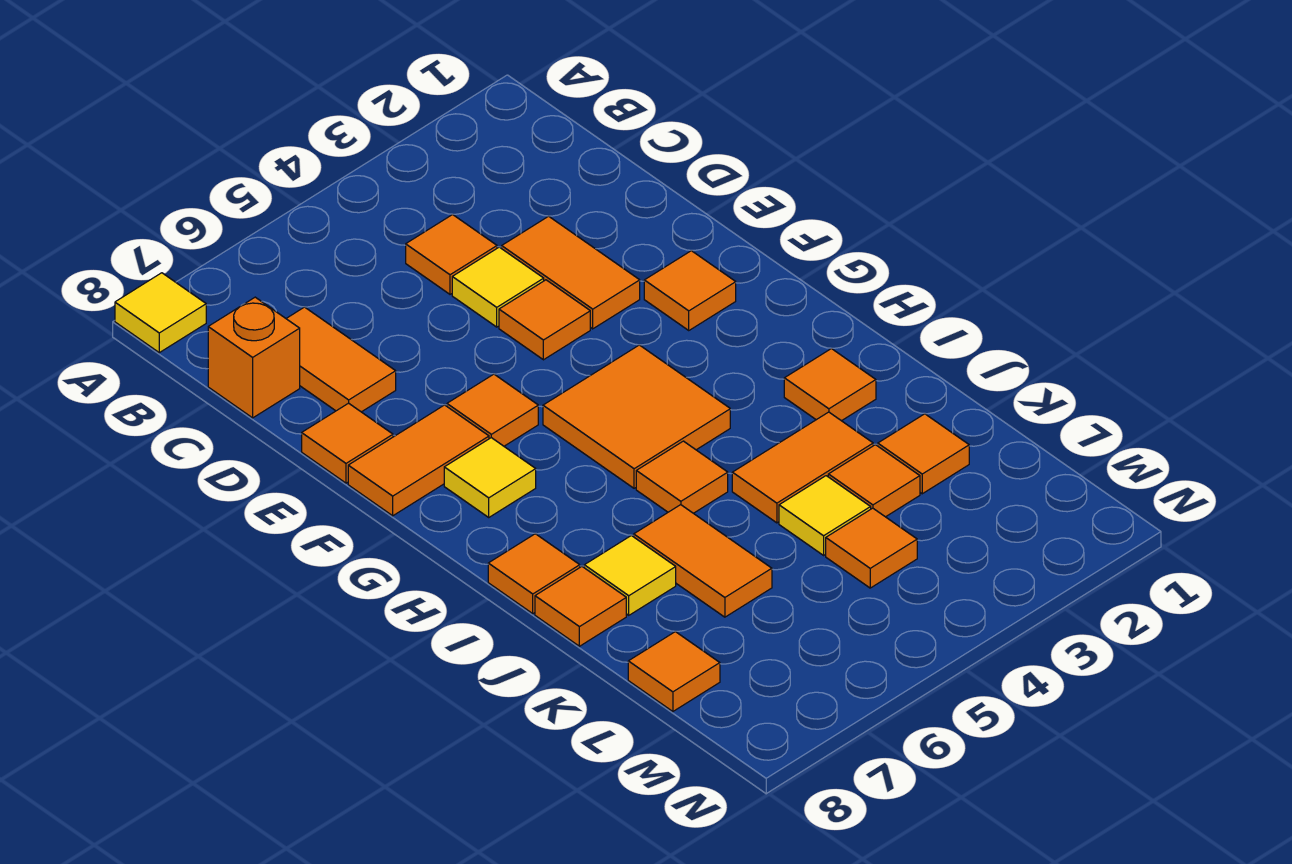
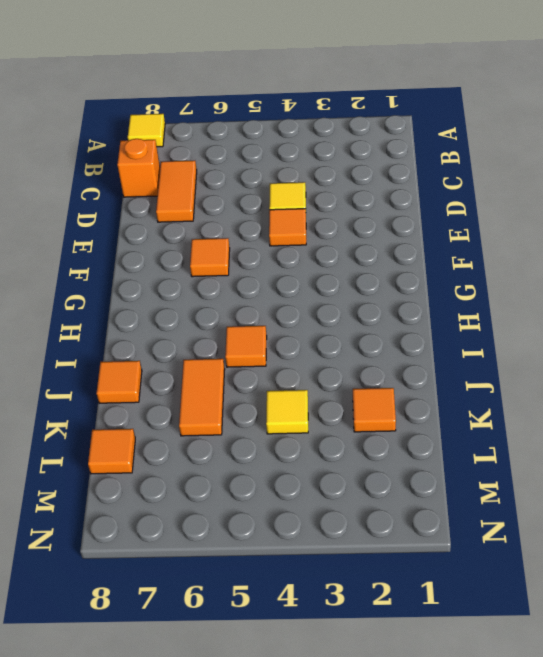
none -> orange tile C4 level 1
none -> orange tile D3:E3 level 1
none -> orange tile E8 level 1

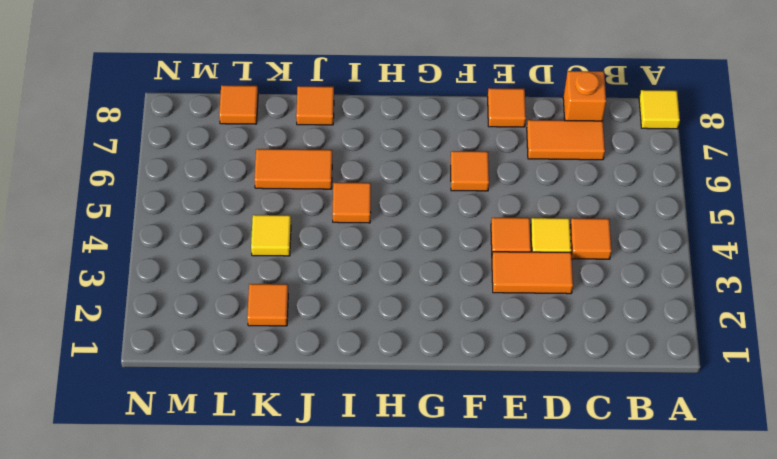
none -> orange tile F2 level 1
none -> orange tile F7:F8 level 1
none -> orange tile G4:H5 level 1

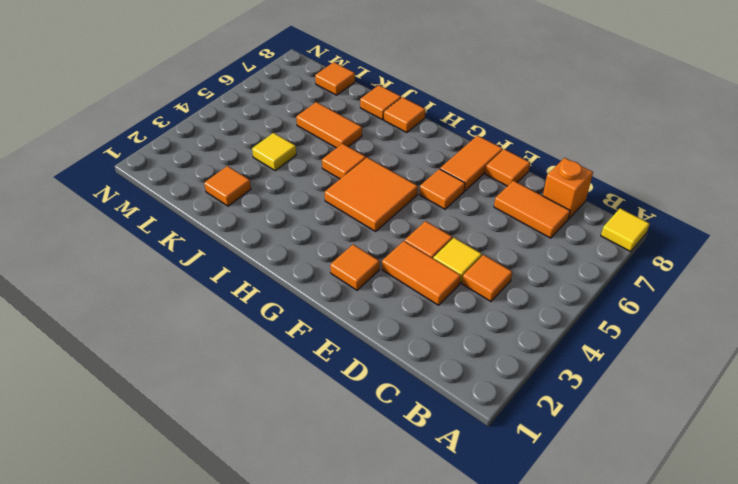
none -> yellow tile G7 level 1
none -> orange tile I2 level 1
none -> orange tile J3:J4 level 1

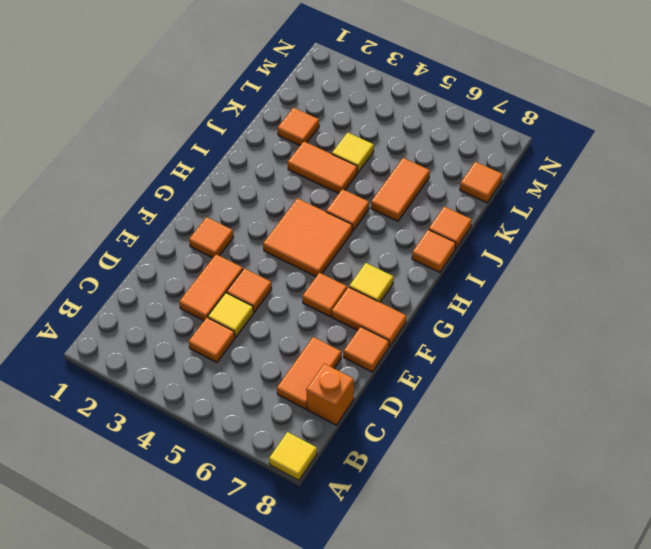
none -> orange tile I2 level 1
none -> yellow tile J7 level 1
none -> orange tile K3 level 1

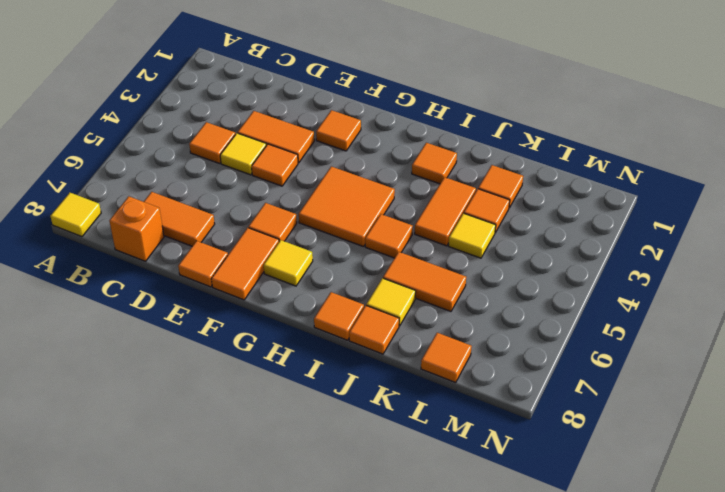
none -> orange tile L4 level 1

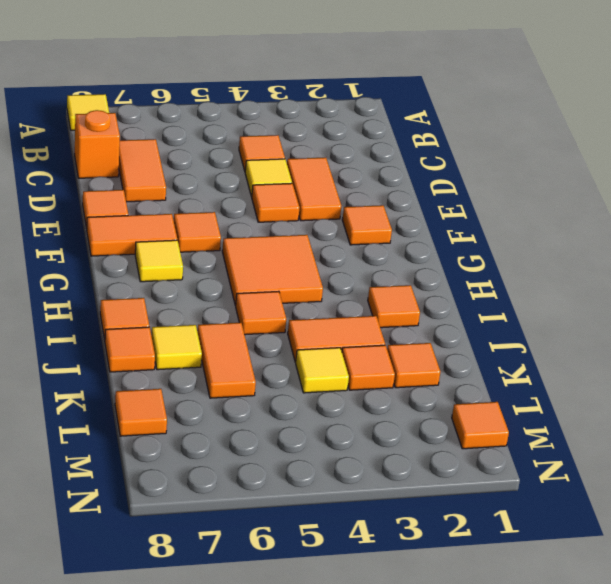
orange tile M1 level 1 -> orange tile L4 level 1

